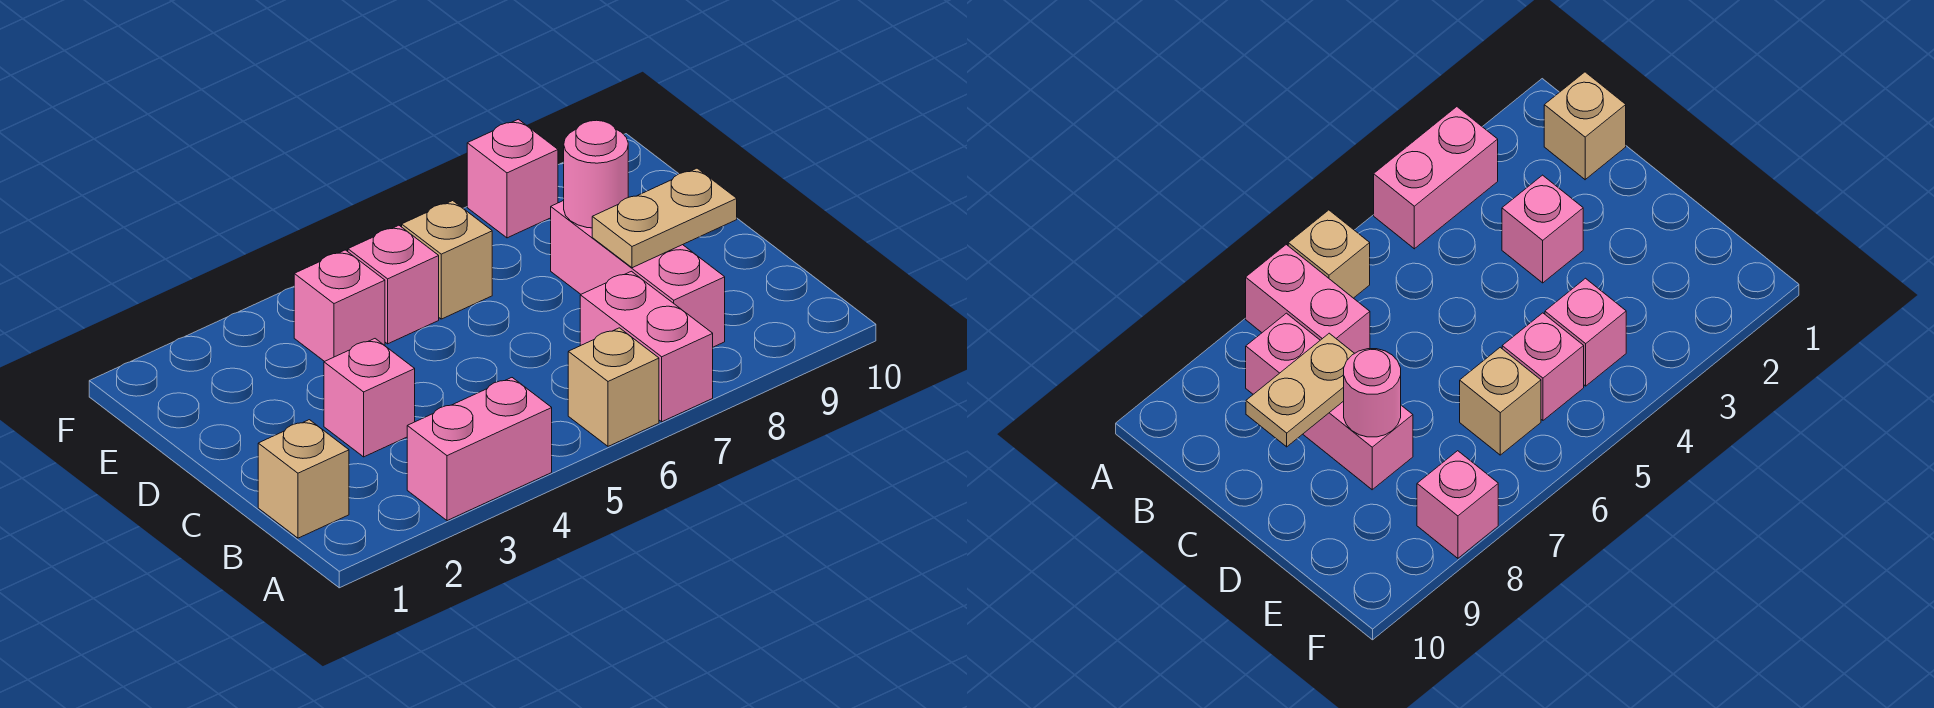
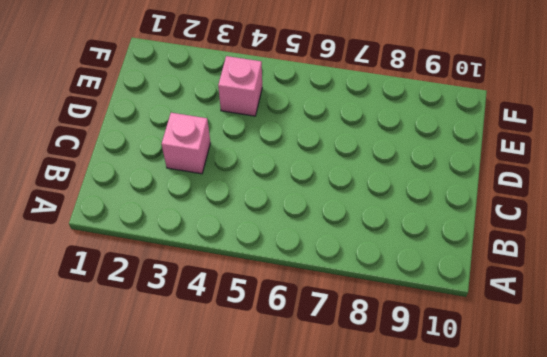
none -> pink brick A3:A4 level 1
none -> tan brick A6 level 1
none -> pink brick A7:B7 level 1

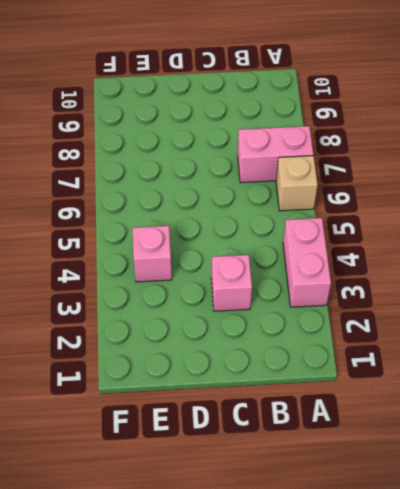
none -> tan brick B1 level 1
none -> pink brick B8:D8 level 1
none -> pink brick E5 level 1

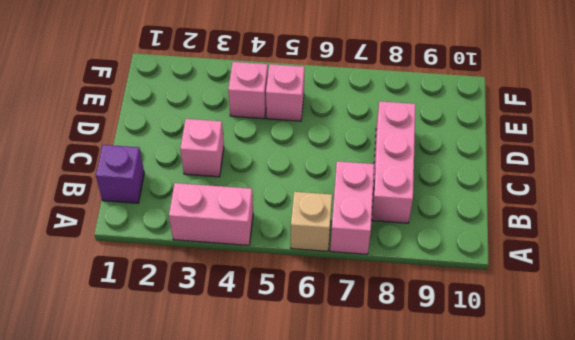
purple brick B1 level 1 -> tan brick B1 level 1
none -> tan brick E6 level 1
none -> pink brick F8 level 1
none -> tan plate C8:C9 level 2

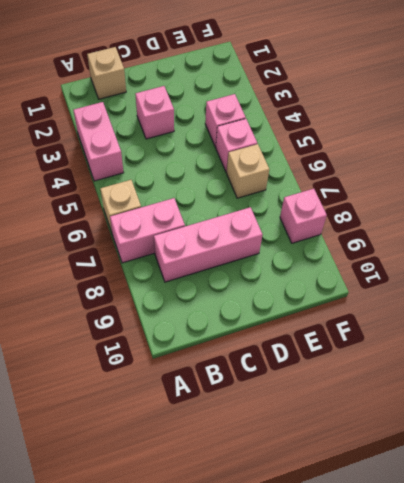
none -> tan plate C8:C9 level 2
none -> pink round brick D8 level 2

